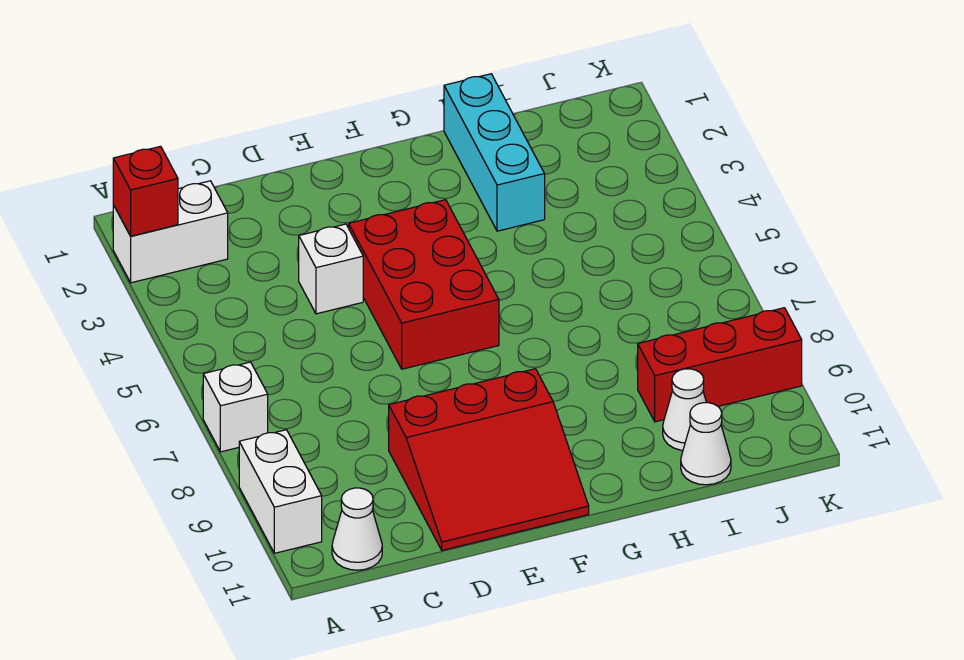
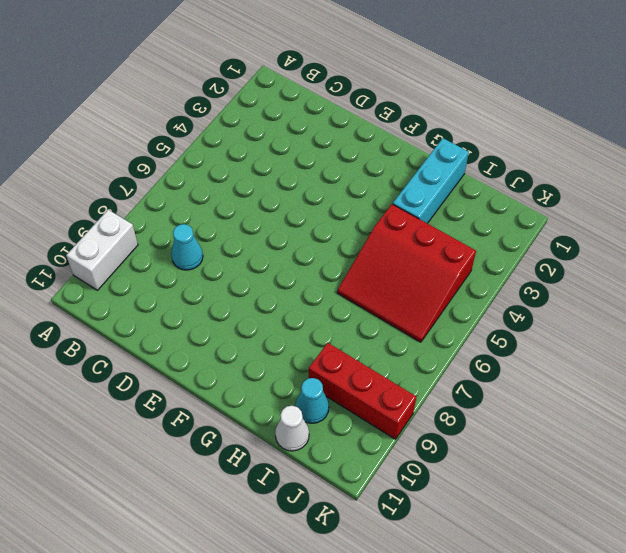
cyan cone C8 level 1 -> none
red slope H4:J6 level 1 top 4 -> red slope D9:F11 level 1 top 9
cyan cone I10 level 1 -> white cone I10 level 1
none -> white brick A2:B2 level 1
none -> white brick A7 level 1
none -> white cone B11 level 1

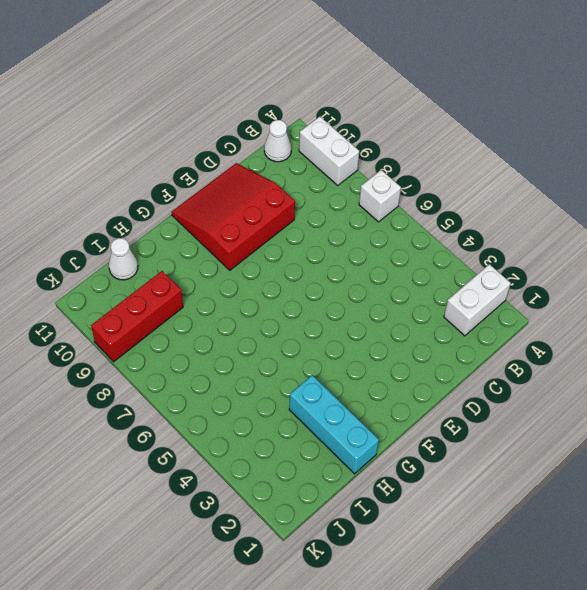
none -> white brick D4 level 1
none -> red brick E4:F6 level 1
none -> white cone I10 level 1

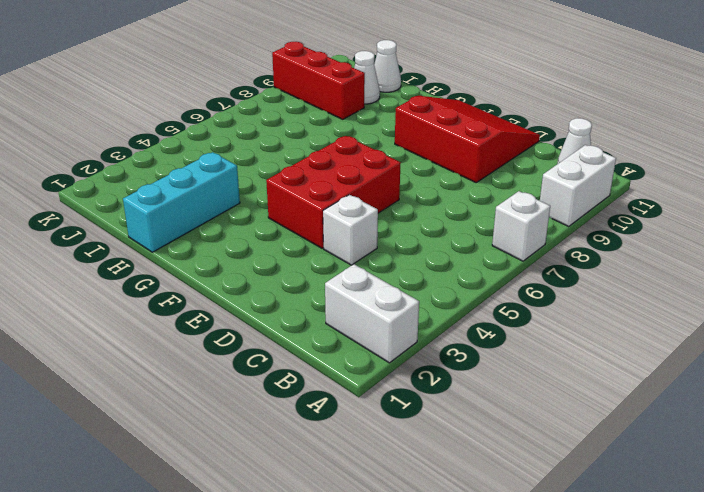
none -> red brick A2 level 2

